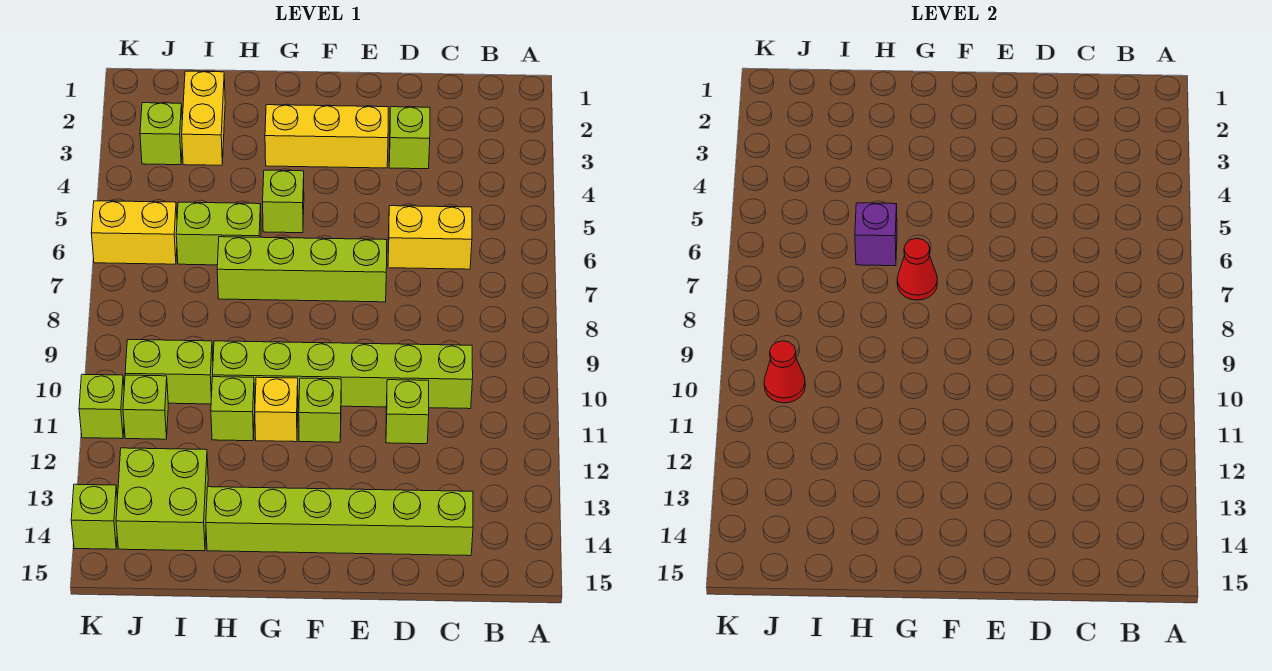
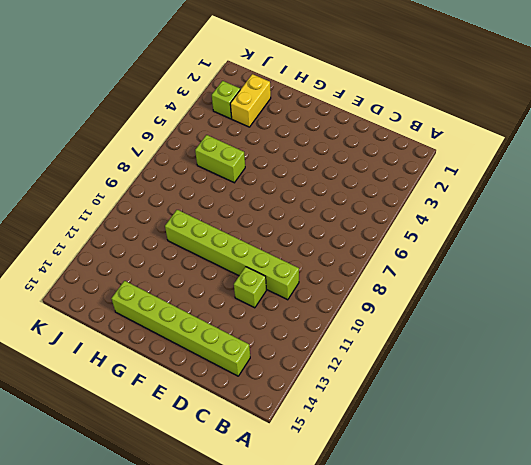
none -> yellow brick C6:D6 level 1
none -> lime brick D3 level 1
none -> yellow brick E3:G3 level 1

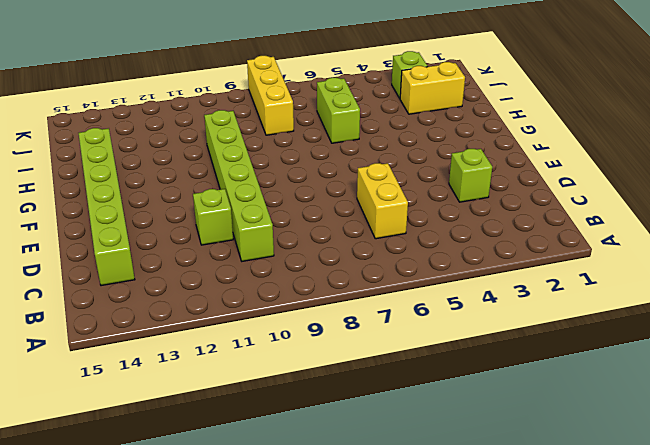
yellow brick I8:K8 level 1 -> yellow brick E3:G3 level 1
none -> lime brick E7:H7 level 1
none -> lime brick F11 level 1
none -> lime brick G5 level 1

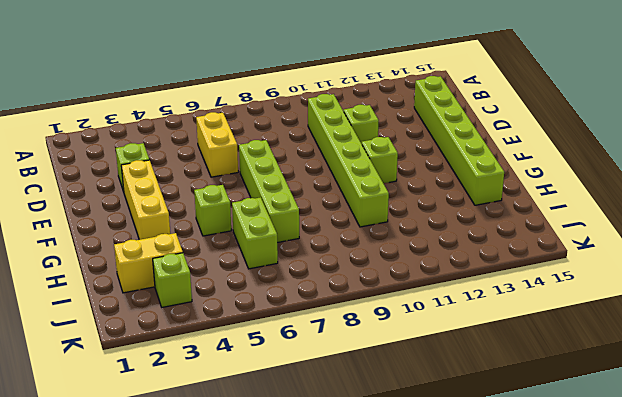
none -> yellow brick G11 level 1
none -> lime brick H11 level 1
none -> lime brick I10:J10 level 1

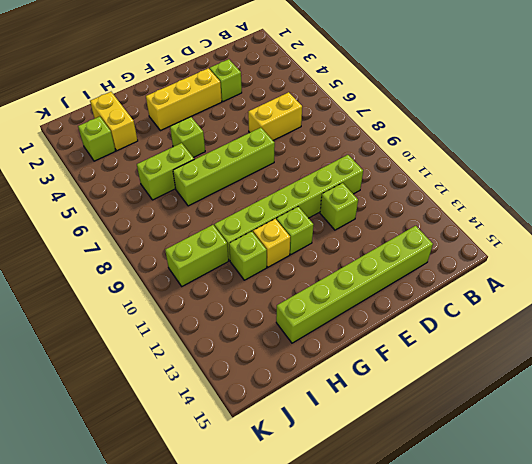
none -> lime brick I13:J14 level 1
none -> yellow brick J6:K6 level 1
none -> lime brick J11 level 1

